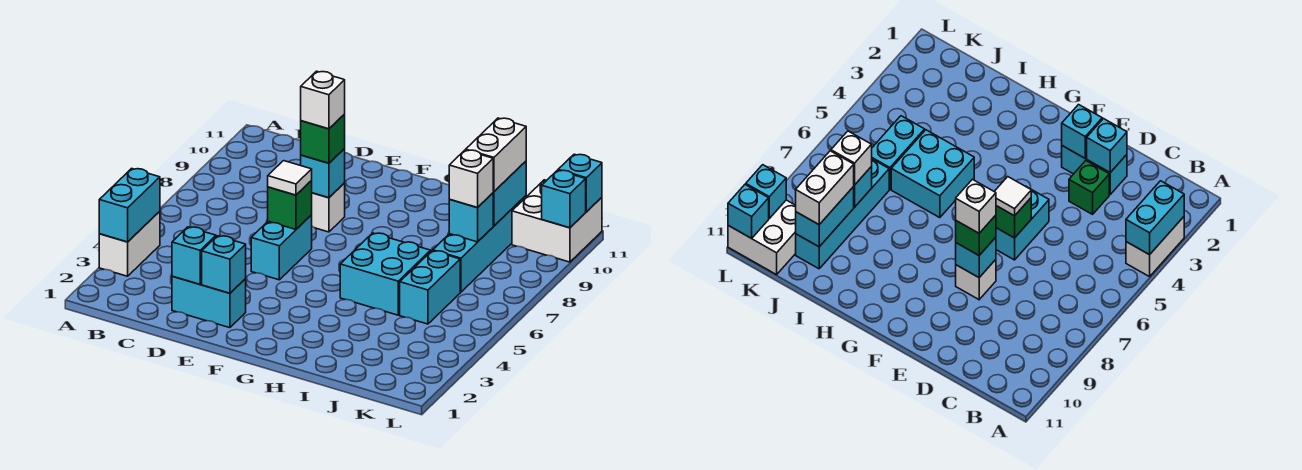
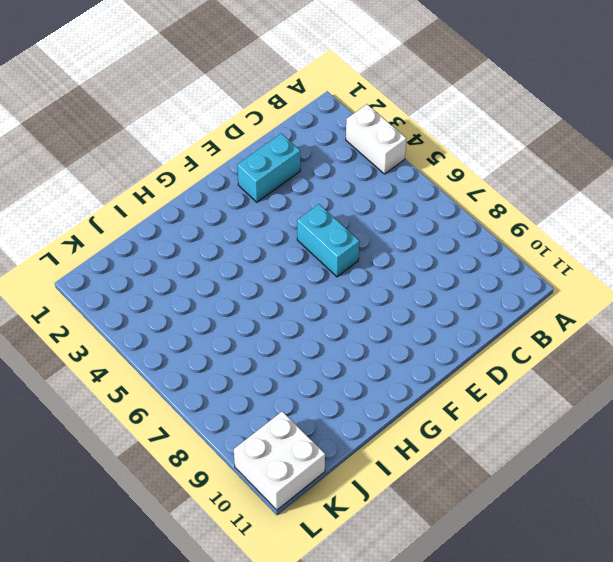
none -> green brick D3 level 1
none -> white brick E8 level 1
none -> cyan brick H5:I6 level 1

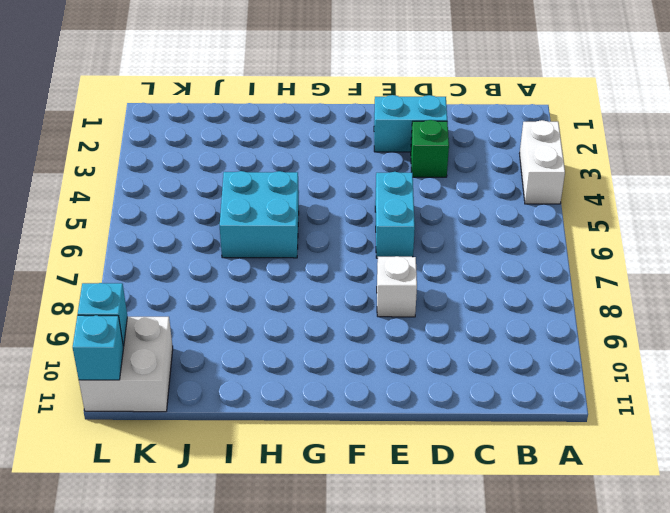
none -> cyan brick J5:J6 level 1
none -> cyan brick J7:J10 level 1
none -> cyan brick A3:A4 level 2

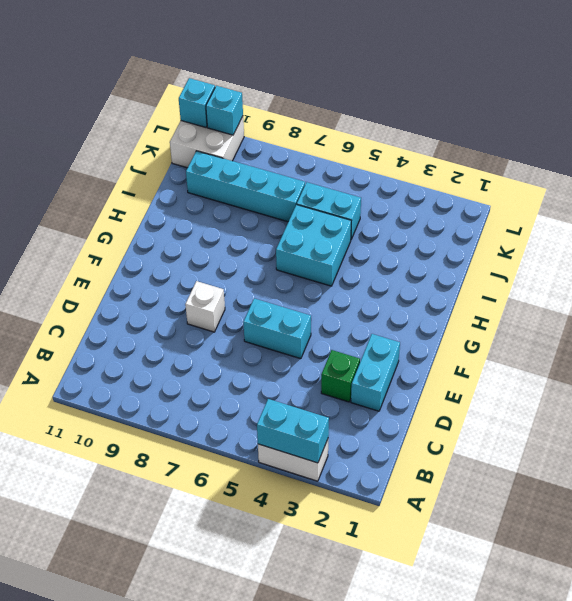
none -> cyan brick D2 level 2
none -> cyan brick E2 level 2
none -> green brick E6 level 2

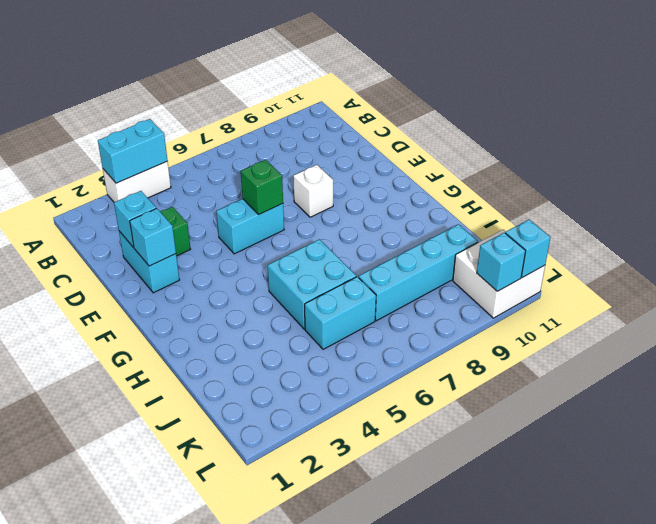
none -> cyan brick E8 level 2
none -> cyan brick J8 level 2
none -> cyan brick J9:J10 level 2

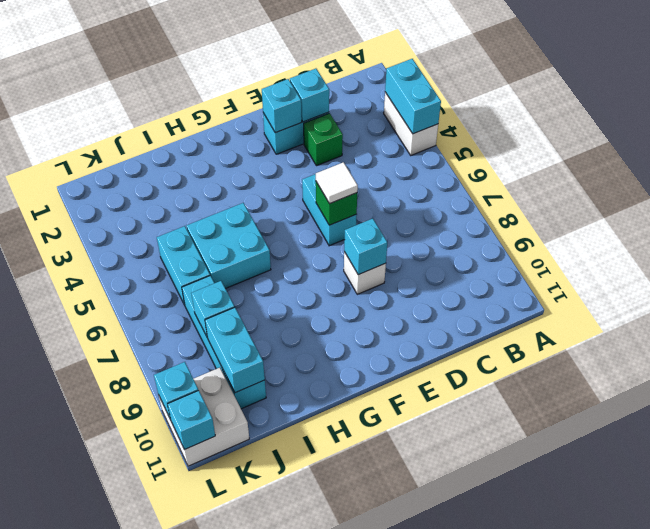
none -> green brick E8 level 3
none -> white brick J8 level 3
none -> white brick J9:J10 level 3

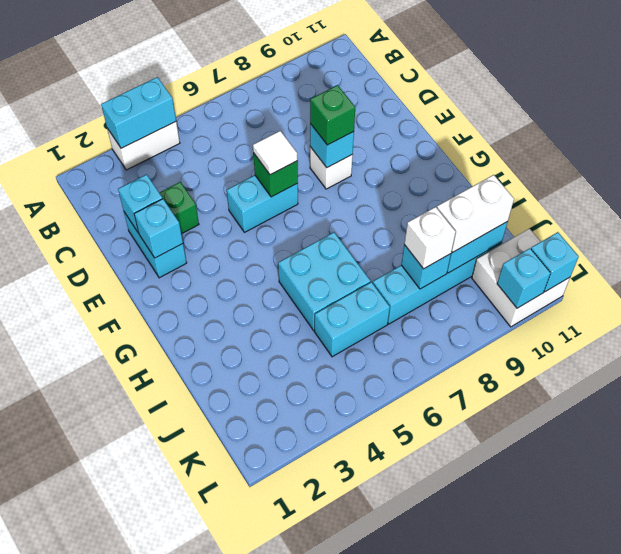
none -> white brick E8 level 4

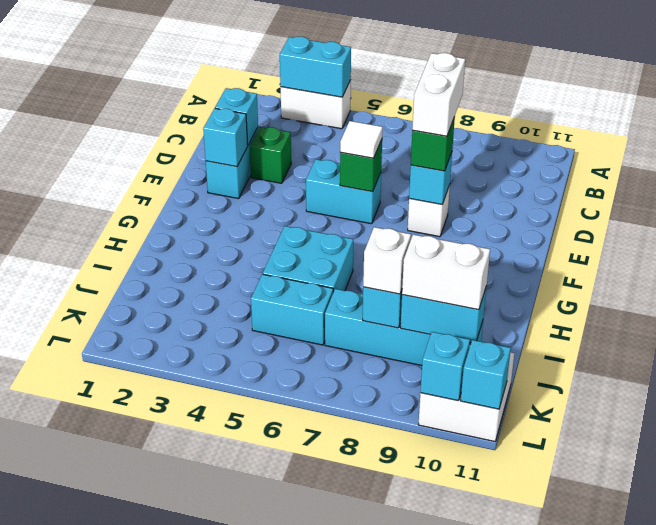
white brick D8:E8 level 4 -> white brick E8 level 4

